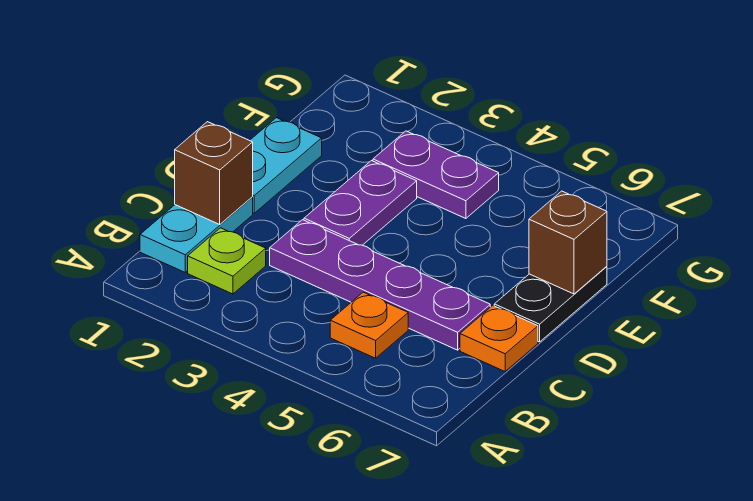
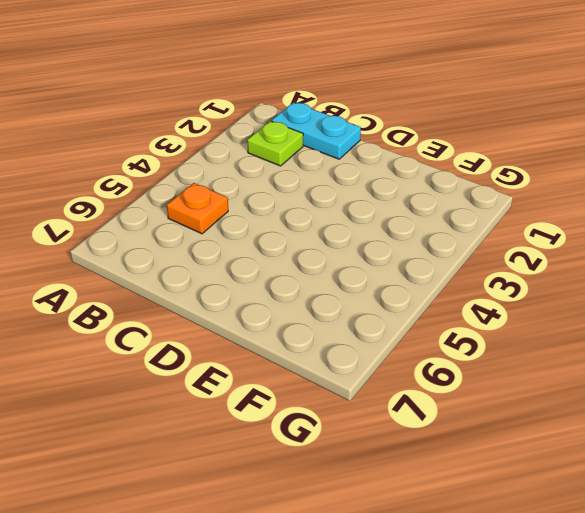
none -> purple plate C3:C6 level 1
none -> orange plate C7 level 1

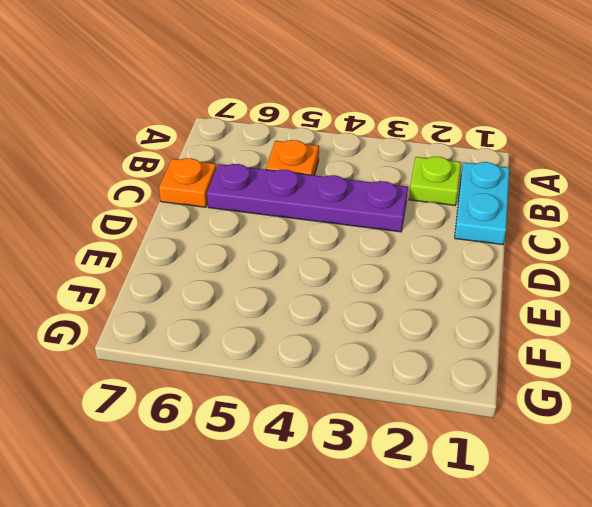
none -> cyan plate D1:E1 level 1
none -> purple plate D3:E3 level 1

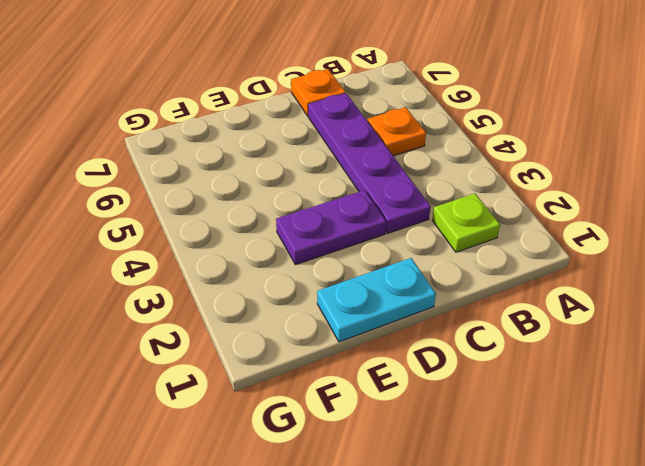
none -> cyan plate B1:C1 level 1
none -> black plate D7:E7 level 1

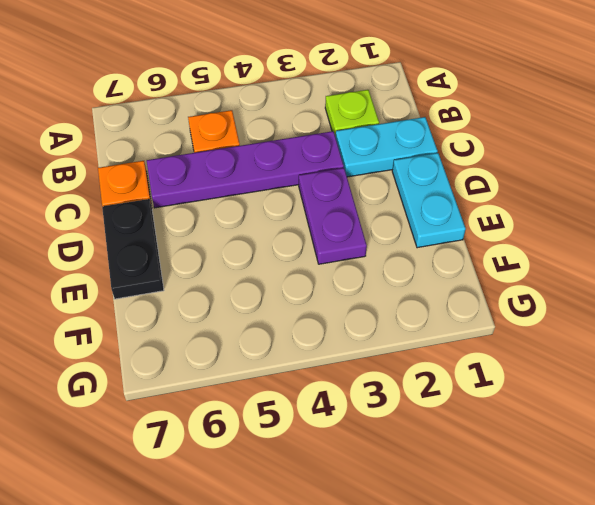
cyan plate C1:C2 level 1 -> cyan plate B1:C1 level 1
none -> purple plate F3:F4 level 1
none -> brown brick C1 level 2

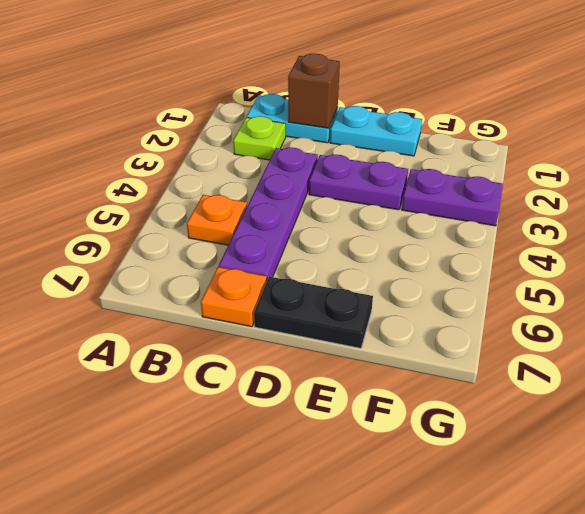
purple plate F3:G3 level 1 -> purple plate F3:F4 level 1
none -> brown brick E7 level 2

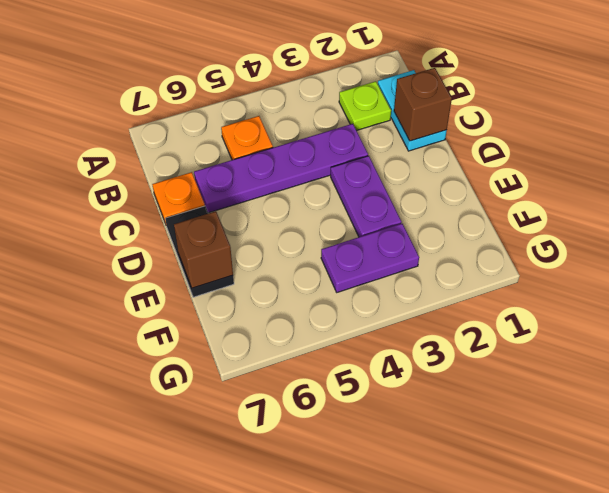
none -> cyan plate D1:E1 level 1

